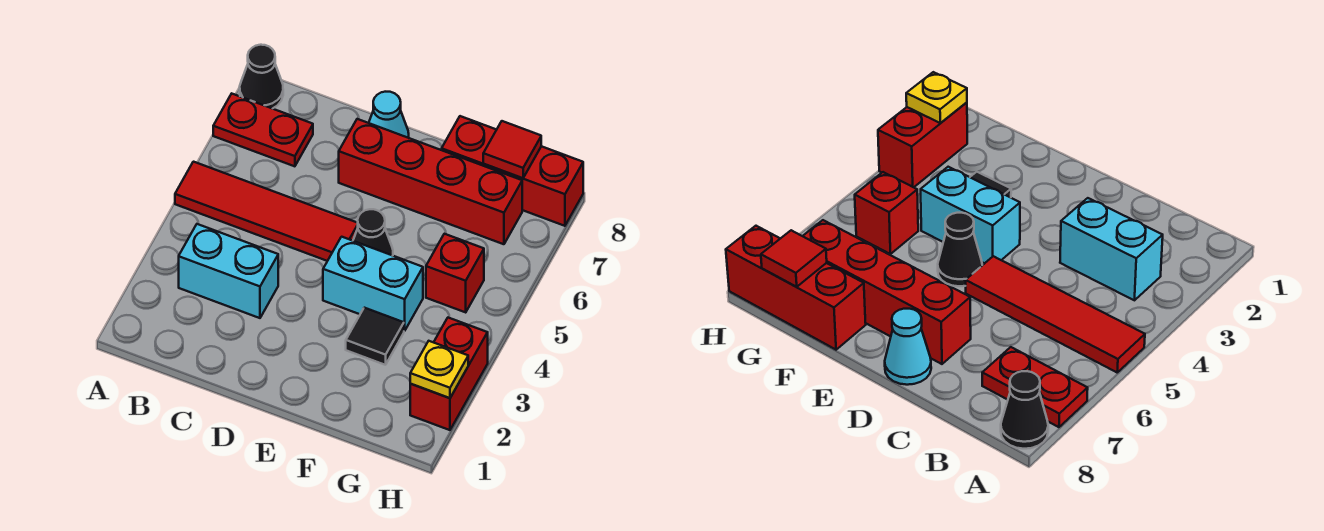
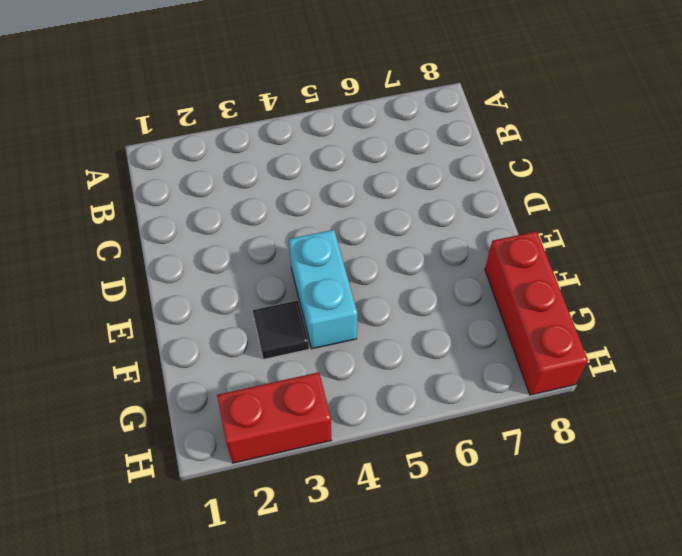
none -> red tile A5:D5 level 1
none -> red plate A7:B7 level 1
none -> black cone A8 level 1

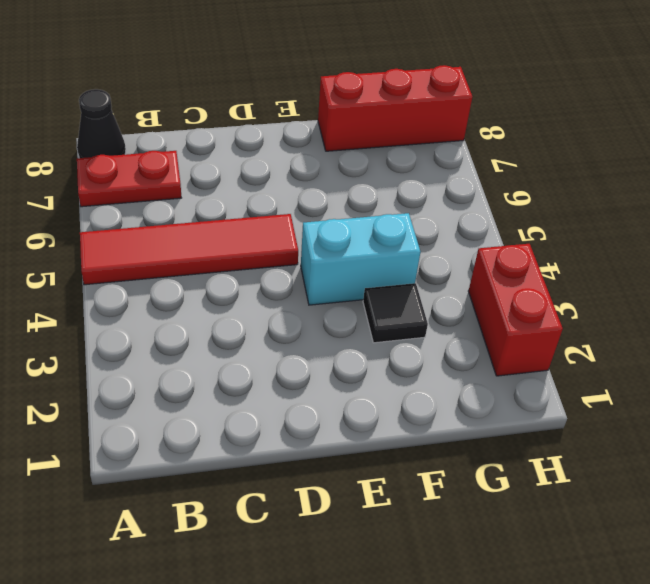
none -> cyan brick B3:C3 level 1
none -> red brick D7:G7 level 1
none -> cyan cone D8 level 1

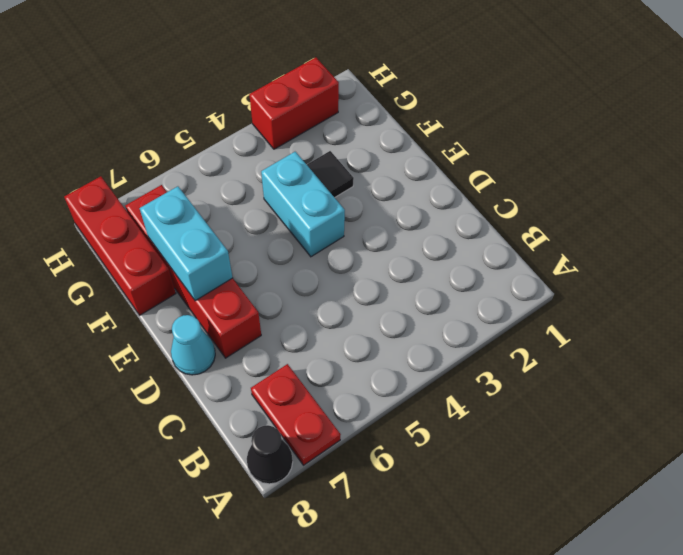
cyan brick E7:F7 level 2 -> cyan brick B3:C3 level 1
none -> red tile A5:D5 level 1
none -> black cone E5 level 1
none -> red brick G5 level 1

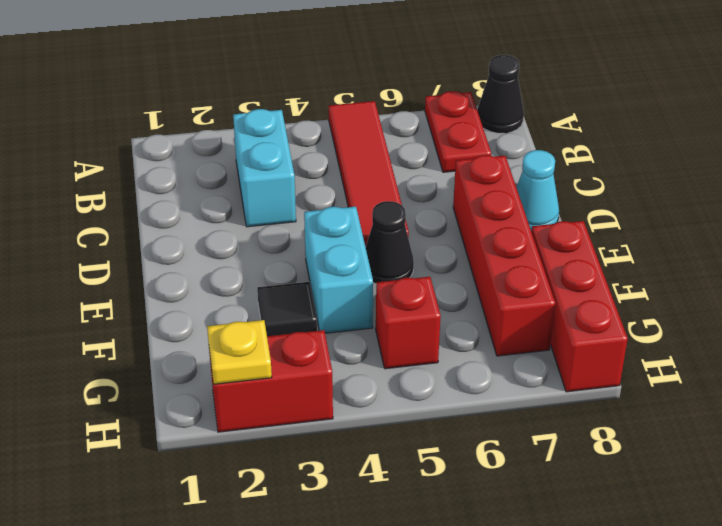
none -> red tile G8 level 2

